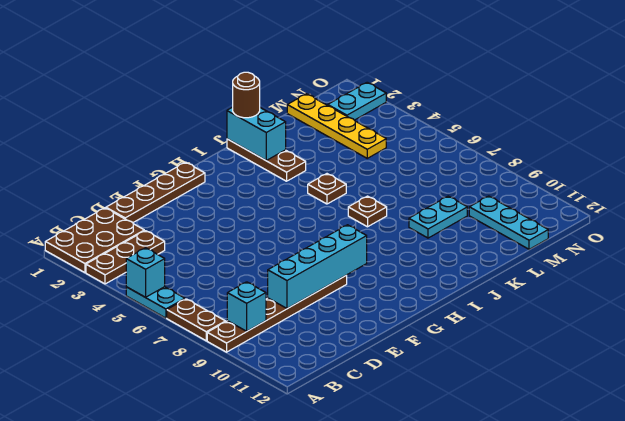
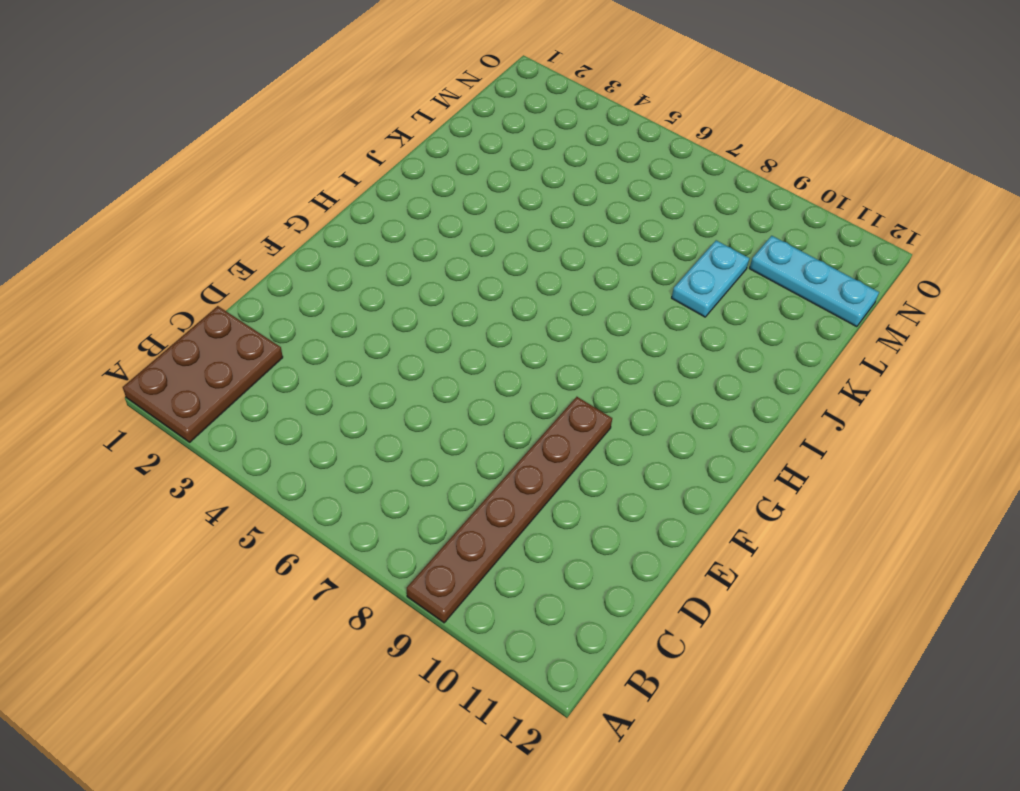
none -> brown plate A3:C3 level 1
none -> cyan plate A5:A6 level 1
none -> brown plate A7:A8 level 1

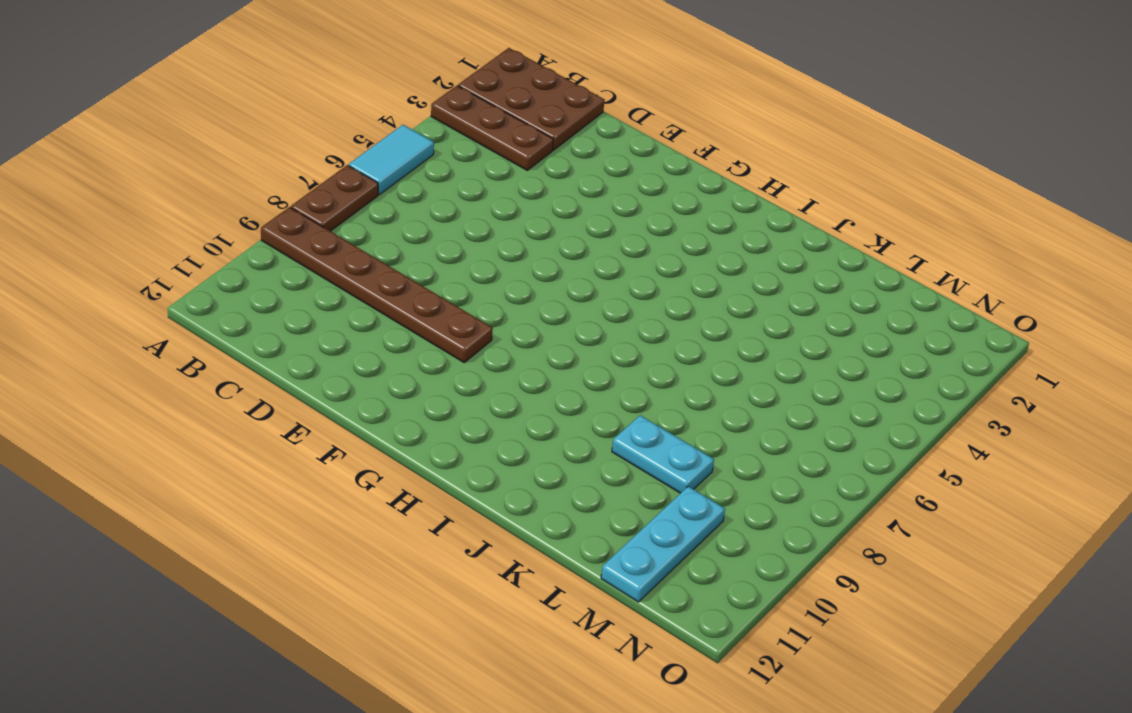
cyan tile A5:A6 level 1 -> cyan plate A5:A6 level 1
none -> brown plate D1:G1 level 1
none -> brown plate J1:J3 level 1
none -> brown plate J5 level 1

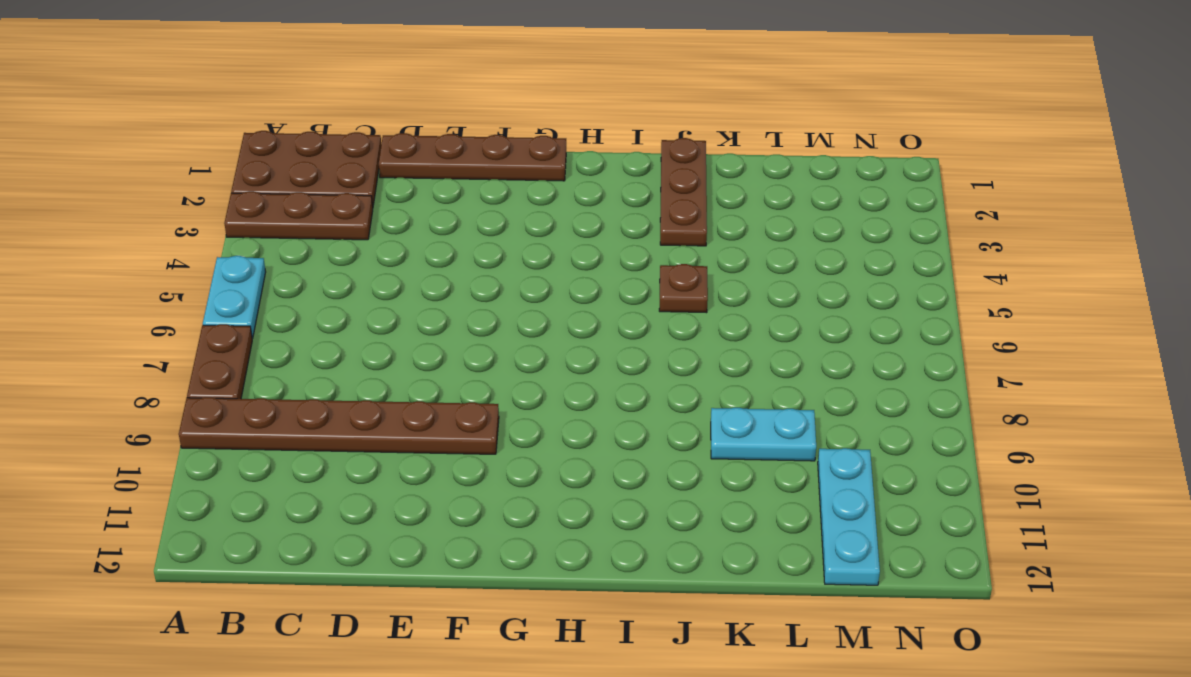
none -> brown plate J7 level 1
none -> yellow plate M1:M4 level 1
none -> cyan plate N2:O2 level 1

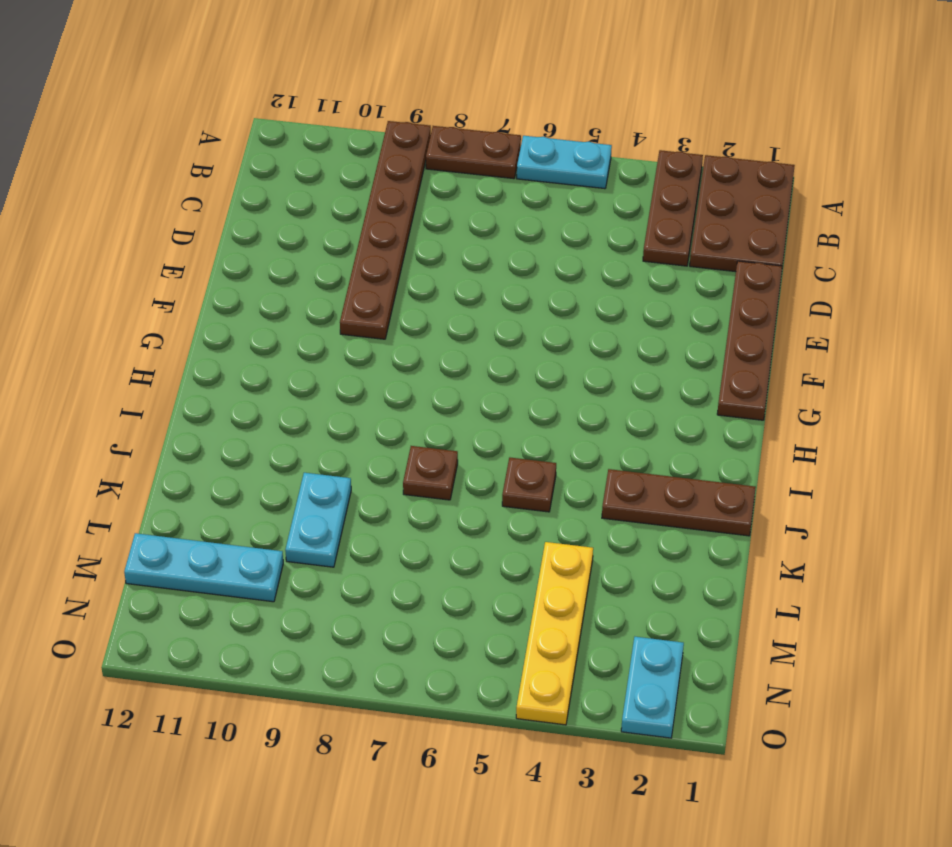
yellow plate L4:O4 level 1 -> yellow plate M1:M4 level 1
none -> cyan brick A5 level 2
none -> cyan brick B9 level 2
none -> cyan brick D9:G9 level 2

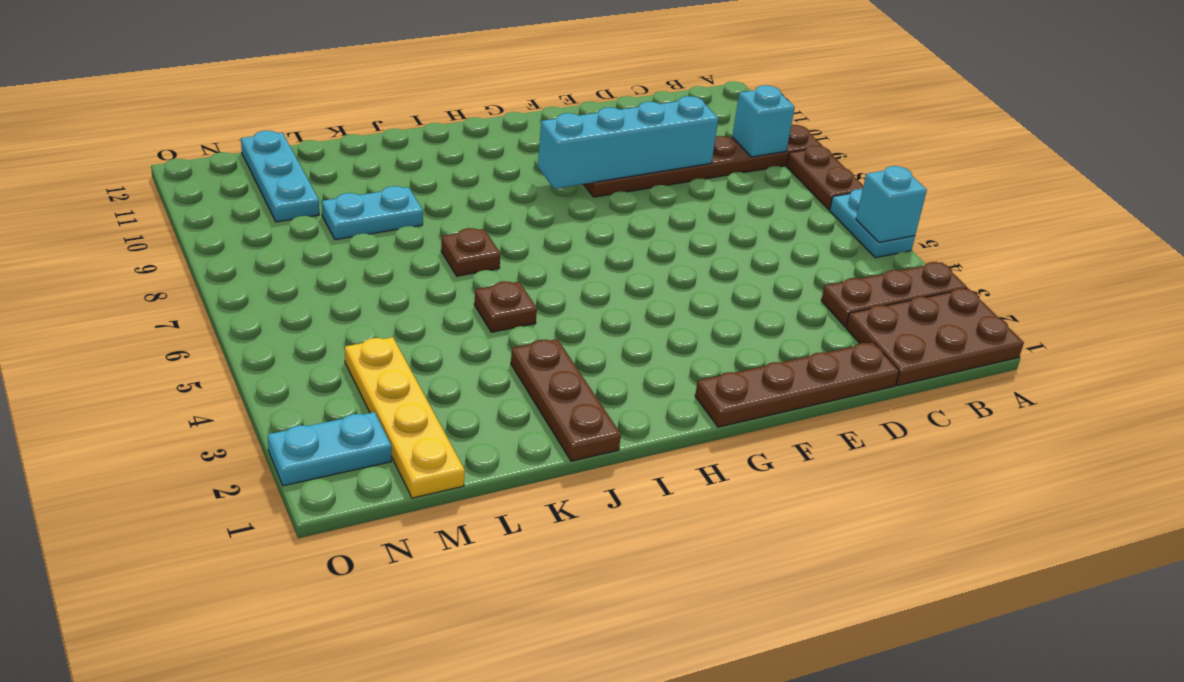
none -> cyan brick J1:J2 level 2
none -> brown round brick J1 level 3

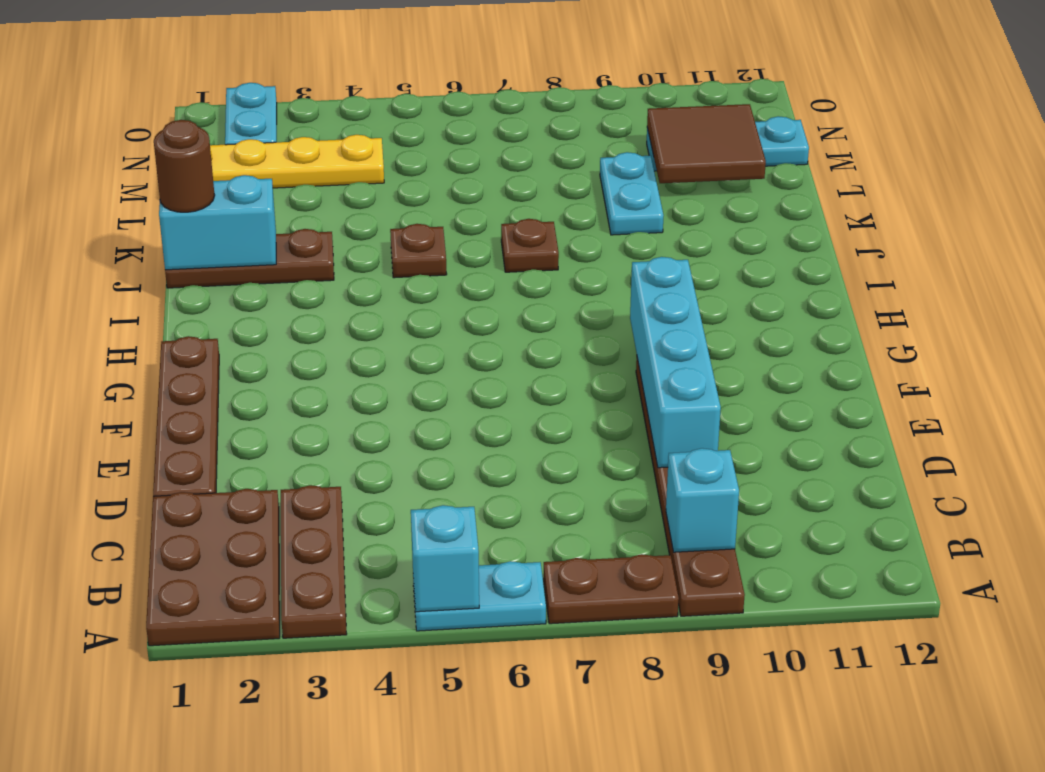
brown tile L10:M11 level 2 -> none

